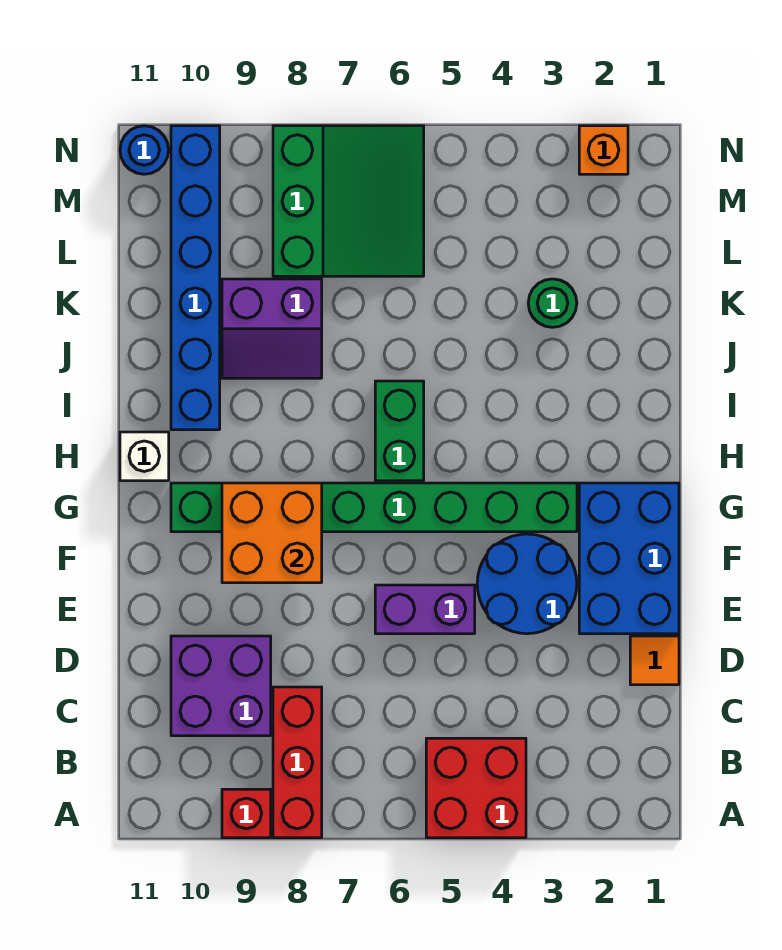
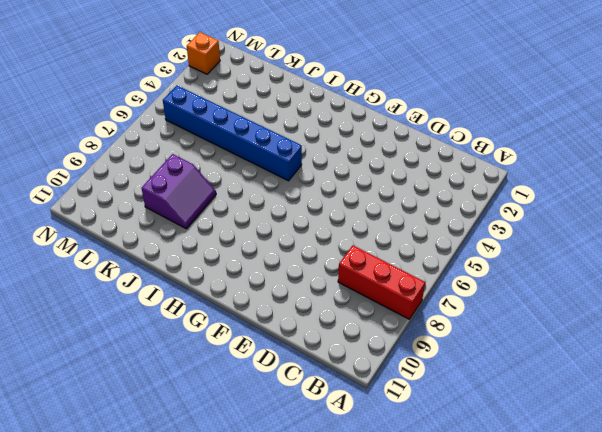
blue brick H5:M5 level 1 -> blue brick I10:N10 level 1
none -> red brick A4:B5 level 1
none -> red brick A9 level 1
none -> purple brick C9:D10 level 1

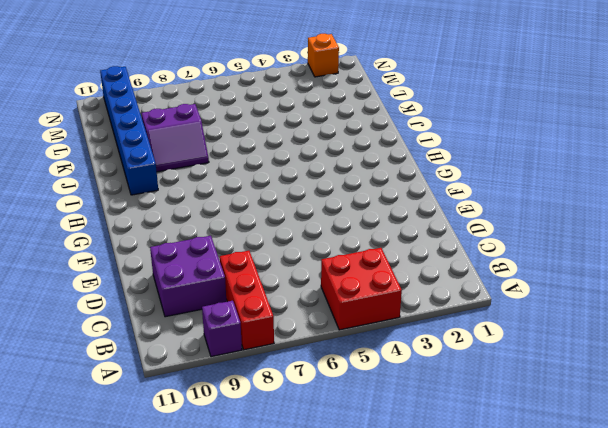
purple brick A9 level 1 -> red brick A9 level 1
none -> orange tile D1 level 1
none -> blue brick E1:G2 level 1
none -> blue round brick E3:F4 level 1

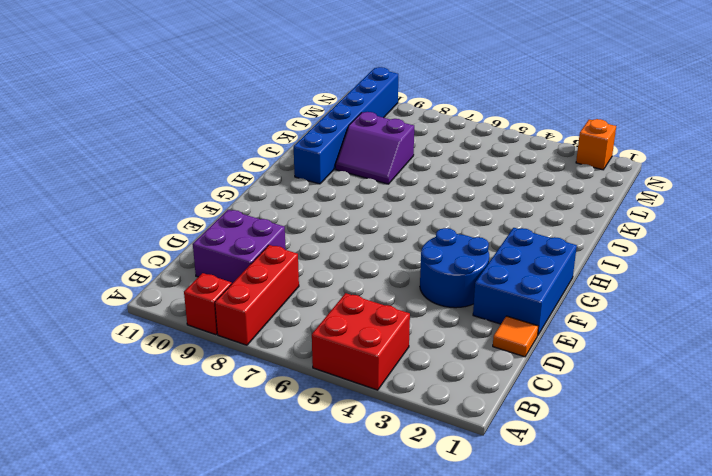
none -> purple brick E5:E6 level 1
none -> green brick G3:G10 level 1
none -> green brick H6:I6 level 1

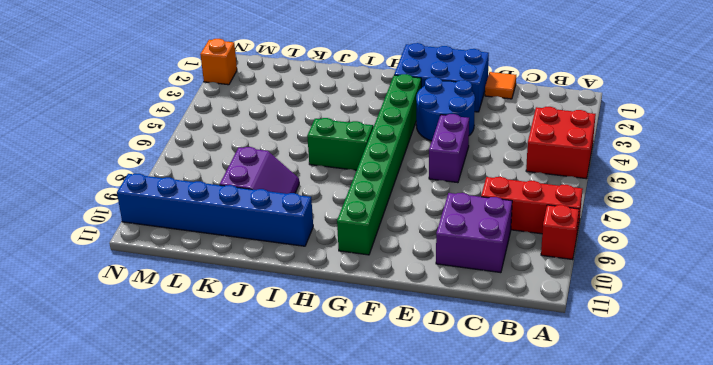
none -> white brick H11 level 1
none -> green round brick K3 level 1
none -> green slope L6:N8 level 1 top 8

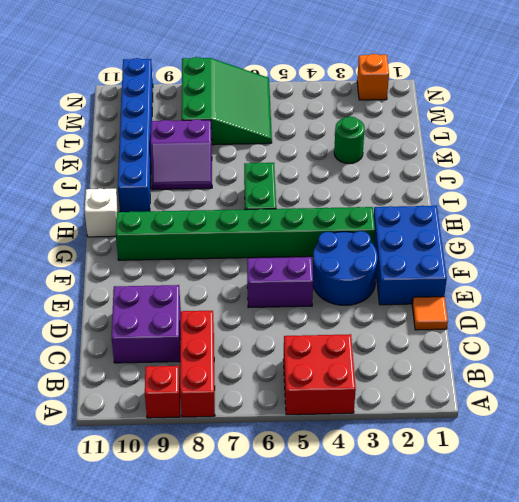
none -> blue round brick N11 level 1
none -> orange brick F8:G9 level 2

